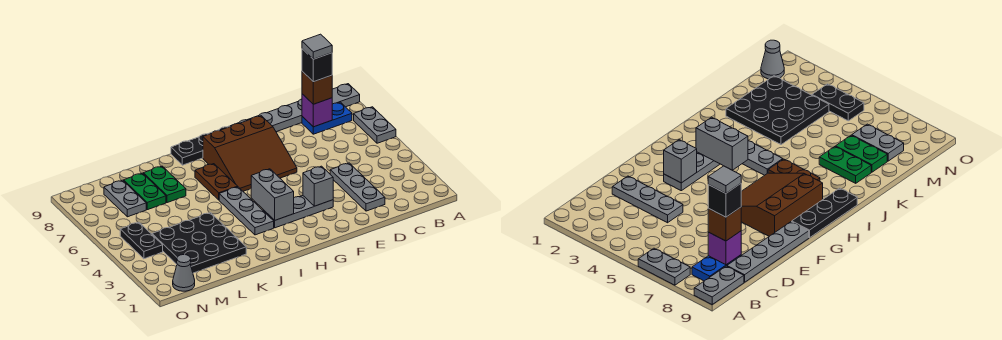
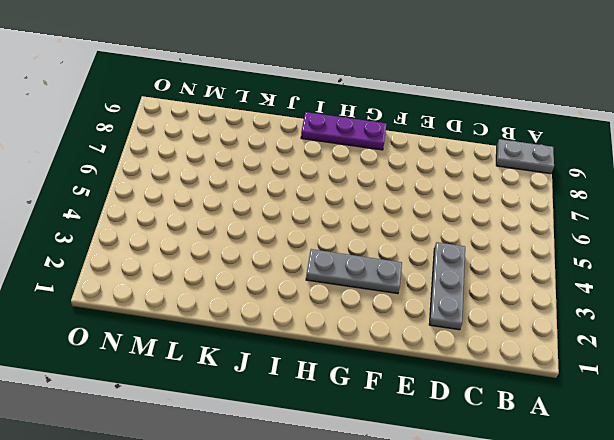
purple plate G9:I9 level 1 -> black plate G9:I9 level 1
none -> grey plate A6:A7 level 1
none -> blue plate B8:C8 level 1
none -> grey plate C9:F9 level 1

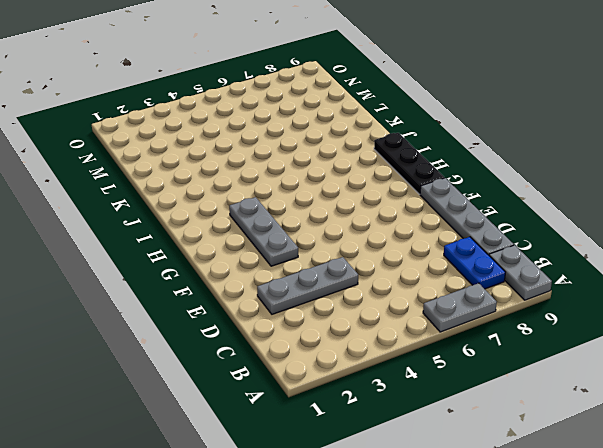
none -> brown slope F6:H8 level 1 top 8
none -> grey plate I3:I5 level 1
none -> brown plate I6:I7 level 1

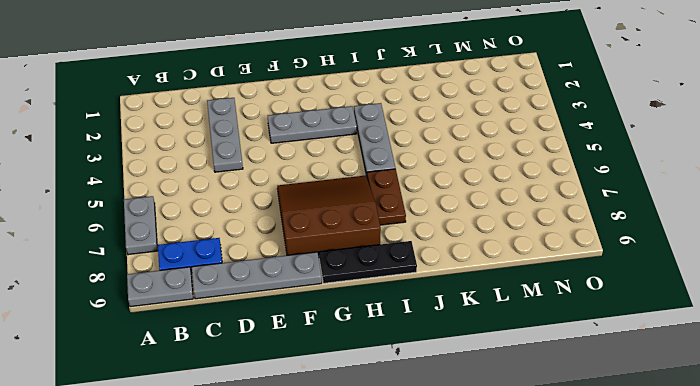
none -> black plate K2:M4 level 1
none -> green plate K7:K8 level 1
none -> green plate L7:L8 level 1

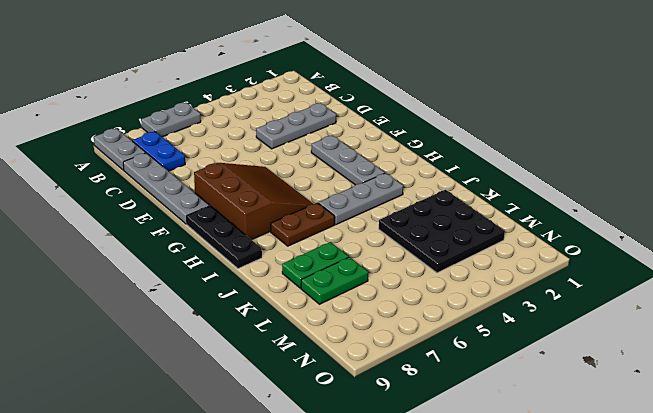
none -> grey plate M7:M8 level 1
none -> grey cone N1 level 1
none -> black plate N4:N5 level 1

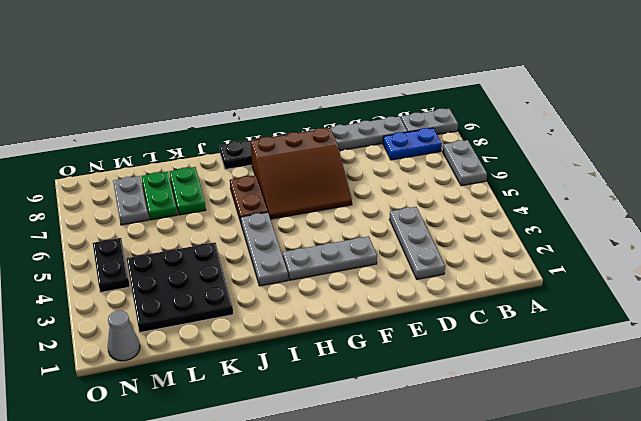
none -> purple brick C8 level 2
none -> grey brick F3 level 2
none -> grey brick H3:H4 level 2

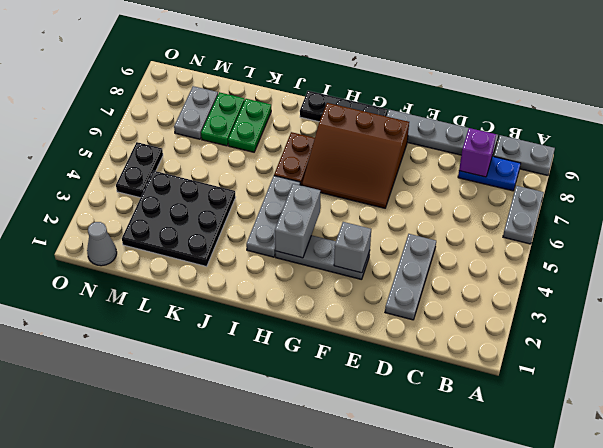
none -> brown brick C8 level 3
none -> black brick C8 level 4
none -> grey tile C8 level 5

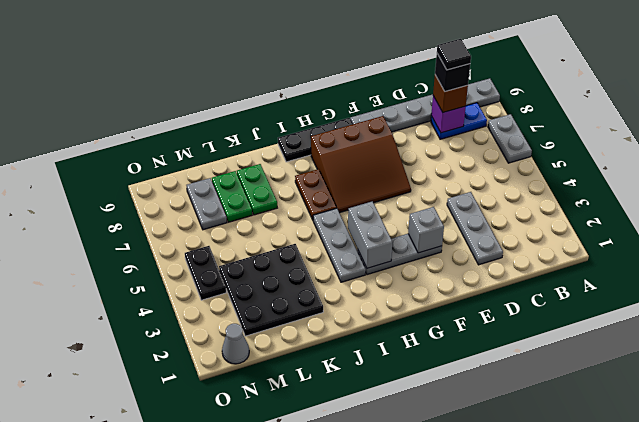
black tile C8 level 5 -> grey tile C8 level 5

